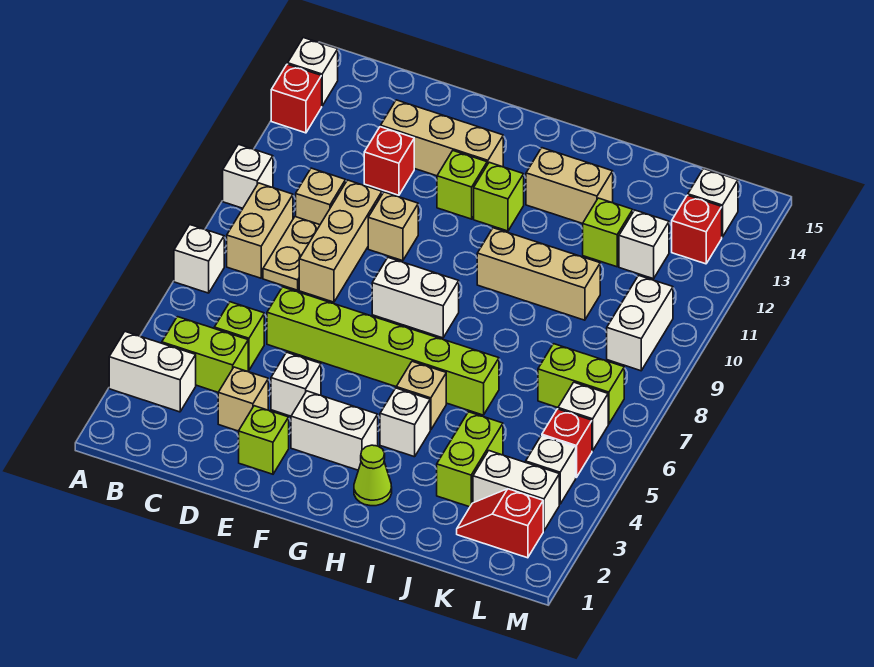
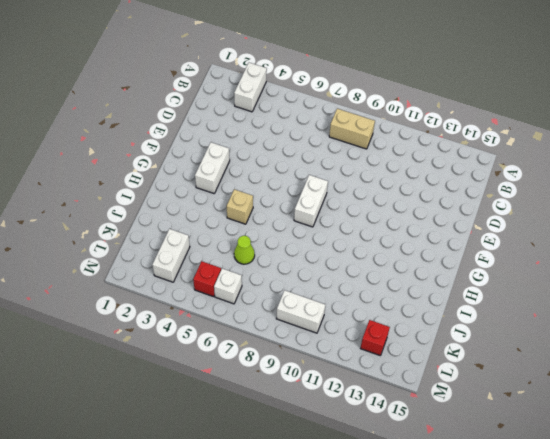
lime cone J6 level 1 -> lime cone H2 level 1
none -> white brick A7 level 1
none -> white brick A10 level 1
none -> red brick A13 level 1
none -> white brick A14 level 1

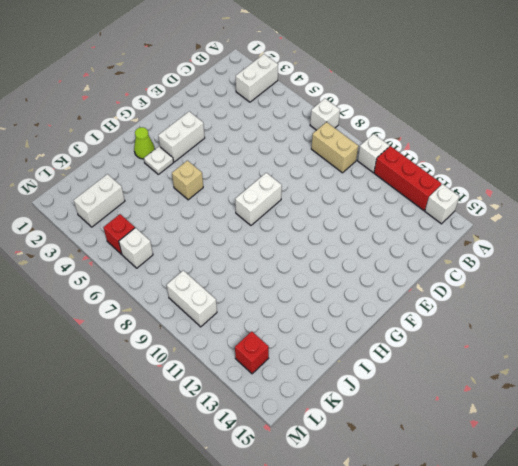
red brick A11:A13 level 1 -> red brick A13 level 1
white plate H3 level 1 -> none
none -> lime brick B4:C4 level 1
none -> lime brick C5 level 1
none -> tan plate C8:C9 level 1
none -> tan brick C10 level 1

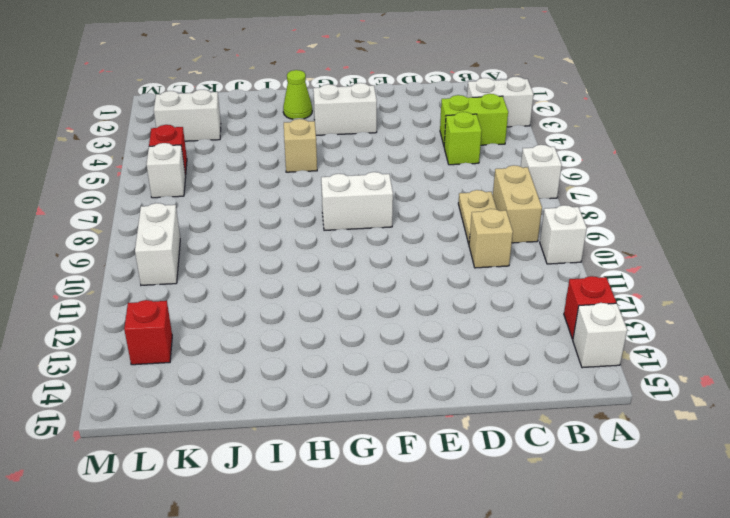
none -> tan brick D3 level 1
none -> lime brick D6:I6 level 1
none -> tan brick D8:D10 level 1
none -> red brick D12 level 1

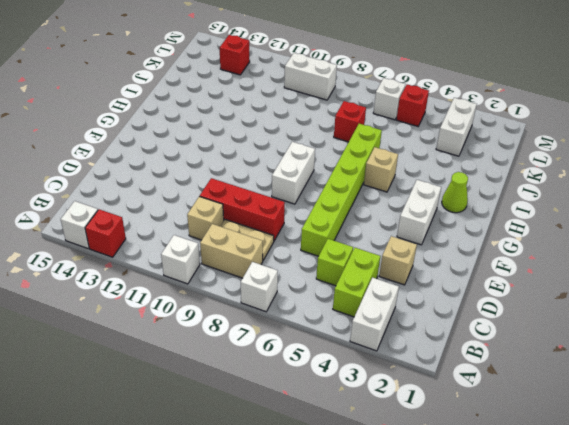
red brick D8:D10 level 1 -> tan brick D8:D10 level 1
red brick J7 level 1 -> red brick D12 level 1
none -> tan brick D13:F13 level 1
none -> lime brick E2 level 1
none -> white brick E4 level 1
none -> tan brick E10 level 1

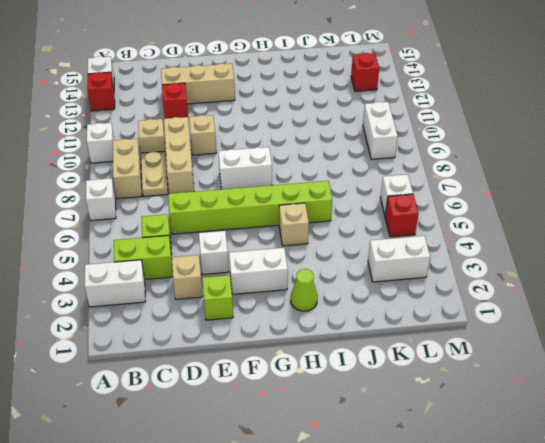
none -> lime brick F12 level 1
none -> lime brick G12 level 1
none -> white brick H4 level 1
none -> tan brick H10:J10 level 1

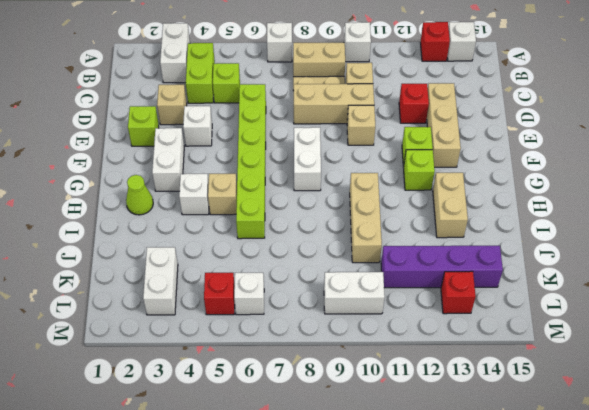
purple brick K11:K14 level 1 -> white brick K12 level 1
none -> lime brick J3:J4 level 1
none -> lime brick J12 level 1
none -> red slope K2:L2 level 1 top L
none -> lime brick K7:L7 level 1

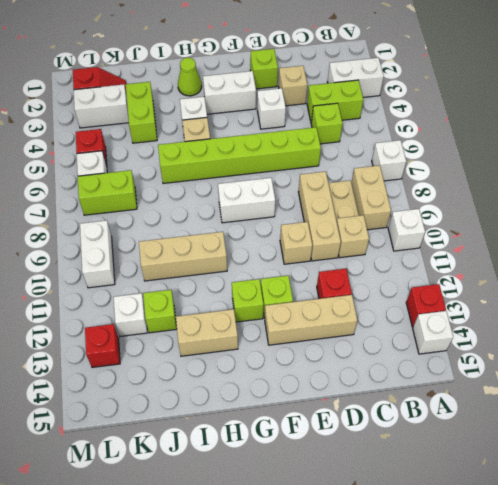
none -> white brick L4 level 1
none -> white brick L14 level 1

